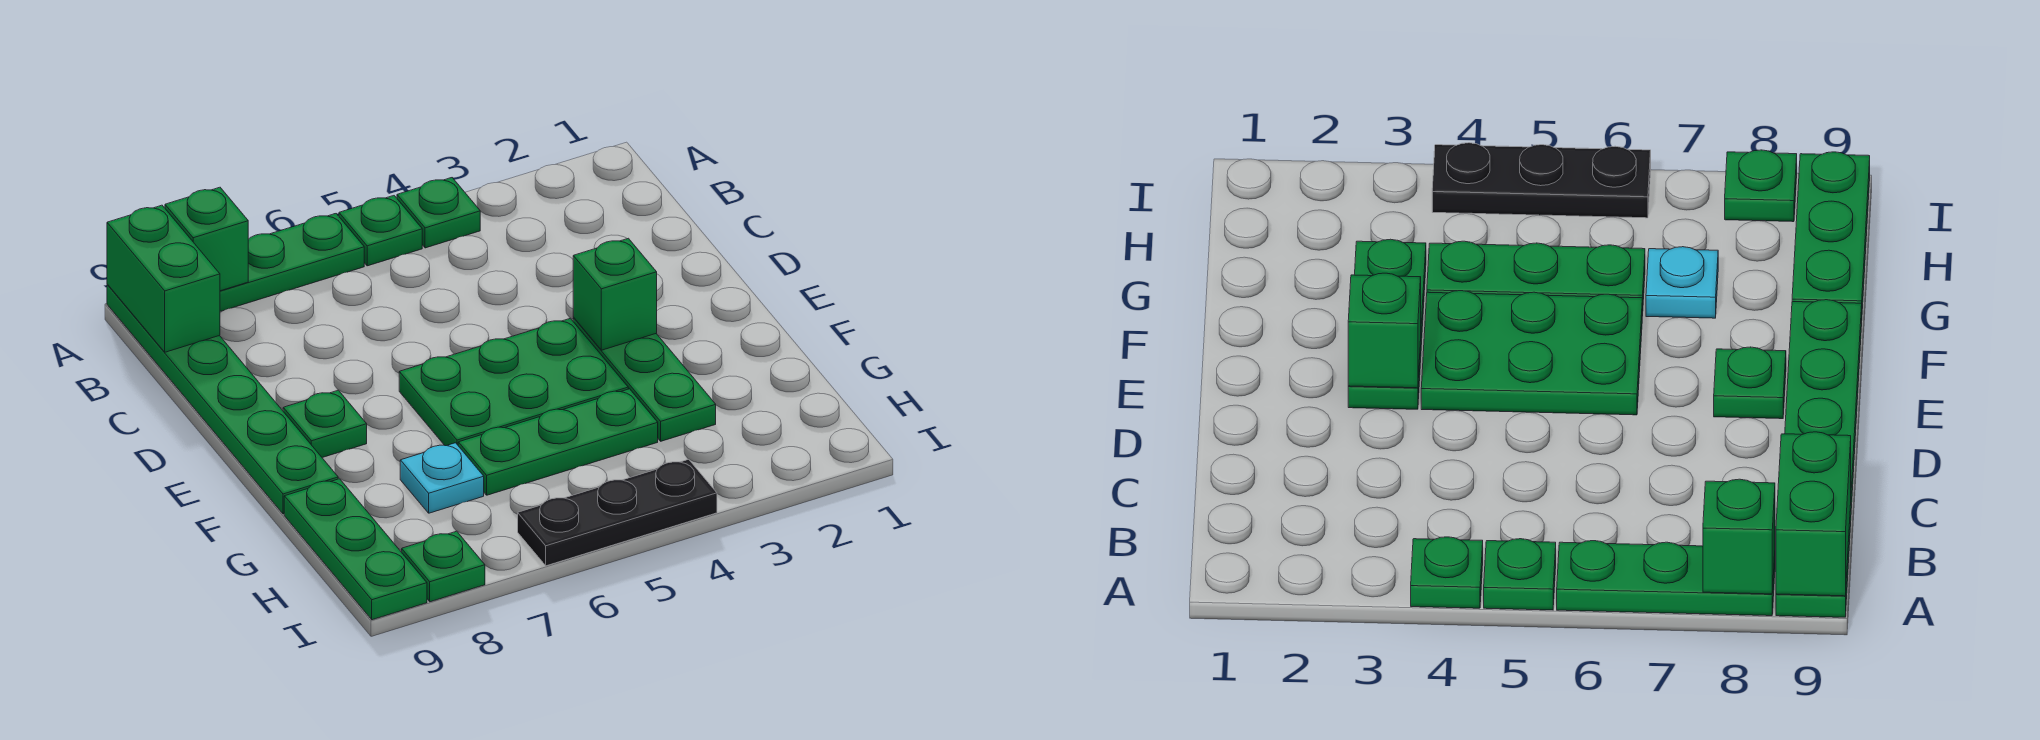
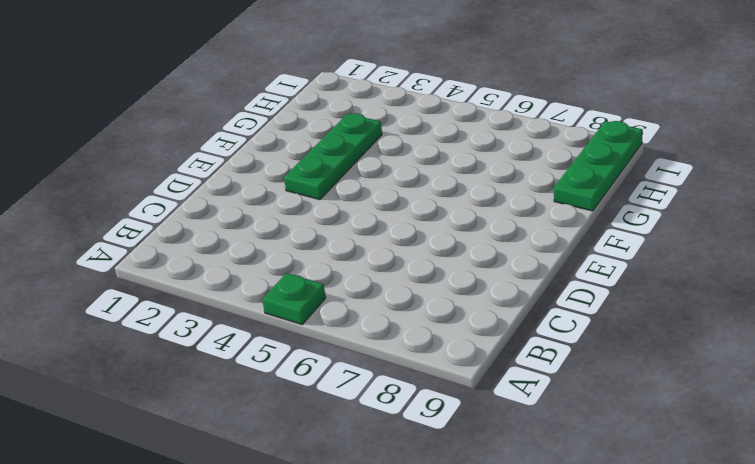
none -> green plate A4 level 1
none -> green plate A6:A8 level 1
none -> green plate A9:F9 level 1

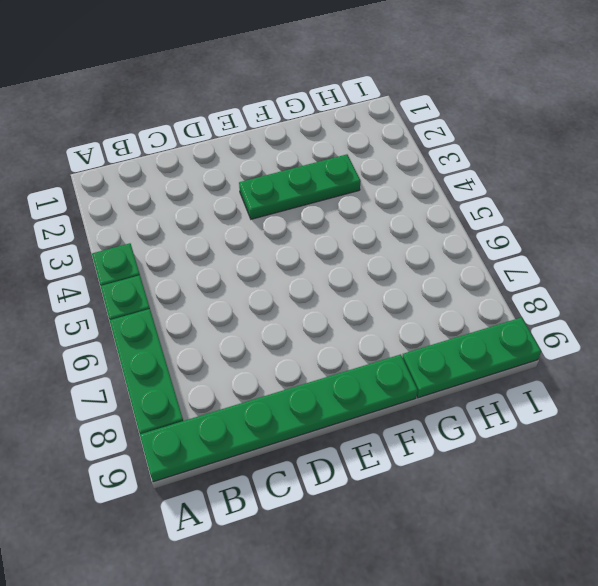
none -> green plate E4:F6 level 1
none -> green plate E8 level 1
none -> green plate G4:G6 level 1

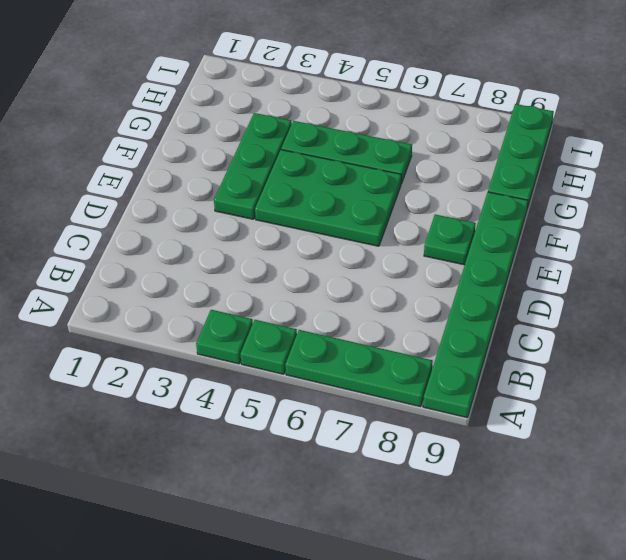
none -> cyan plate G7 level 1
none -> black plate I4:I6 level 1
none -> green plate I8 level 1

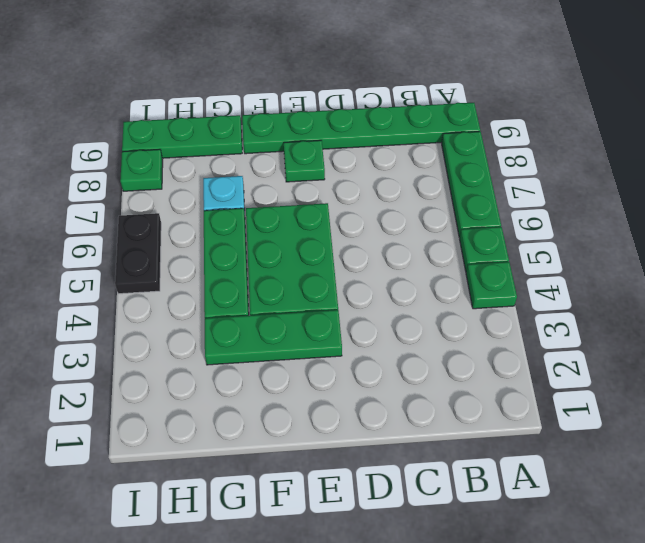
black plate I5:I6 level 1 -> black plate I4:I6 level 1
none -> green brick A8 level 2
none -> green brick A9:B9 level 2
none -> green brick E3 level 2

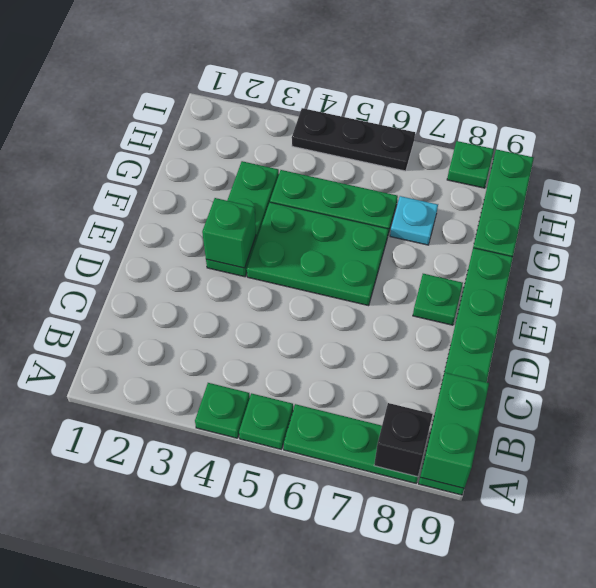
black brick A8 level 2 -> green brick A8 level 2

